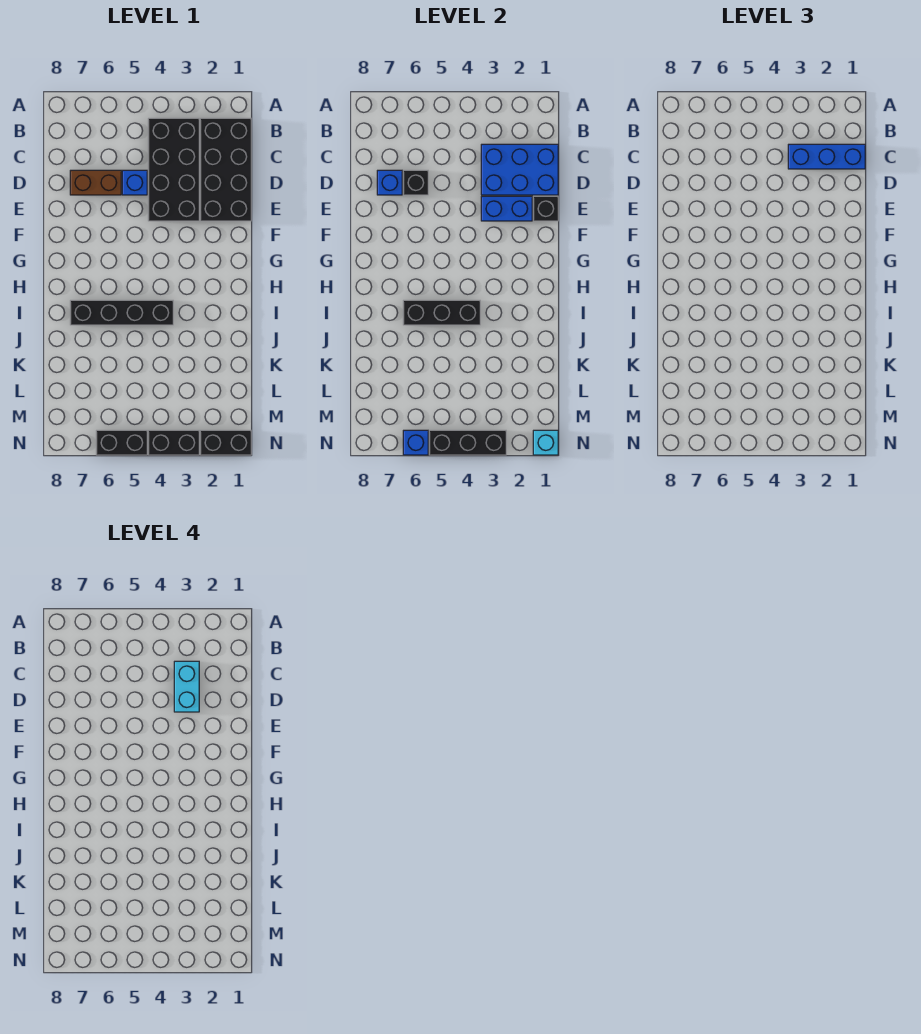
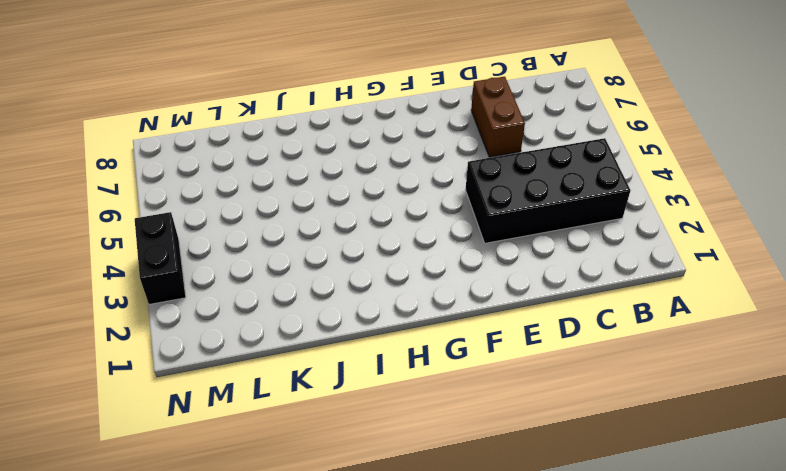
none -> black brick B1:E2 level 1
none -> blue brick D5 level 1
none -> black brick I4:I7 level 1

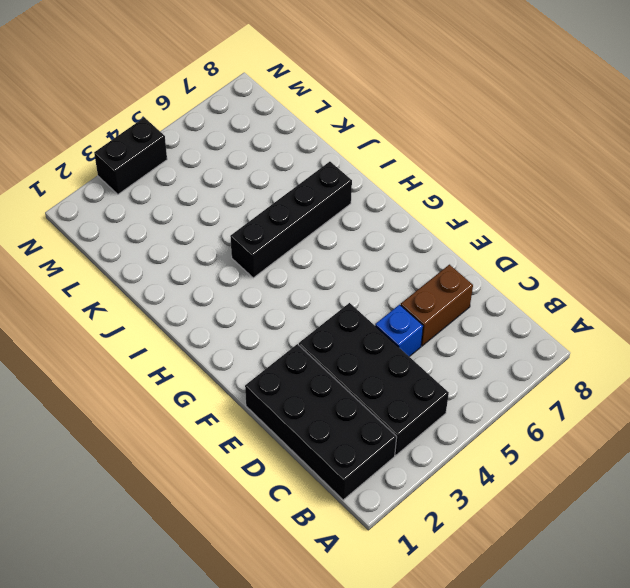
none -> black brick N1:N2 level 1
none -> black brick N5:N6 level 1
none -> blue brick C1:D3 level 2

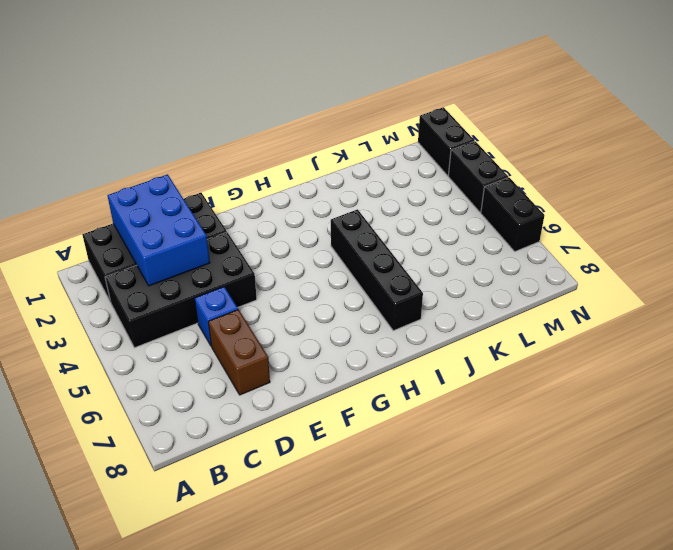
none -> black brick D6 level 2
none -> blue brick D7 level 2
none -> black brick E1 level 2

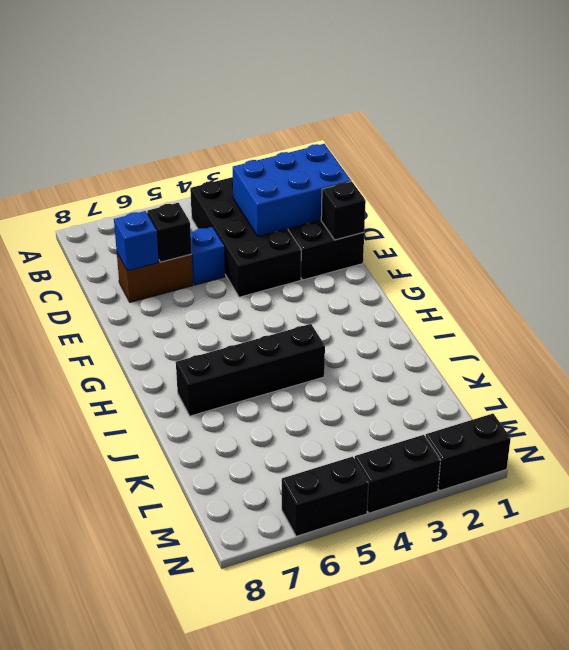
none -> blue brick E2:E3 level 2
none -> black brick I4:I6 level 2
none -> cyan brick N1 level 2

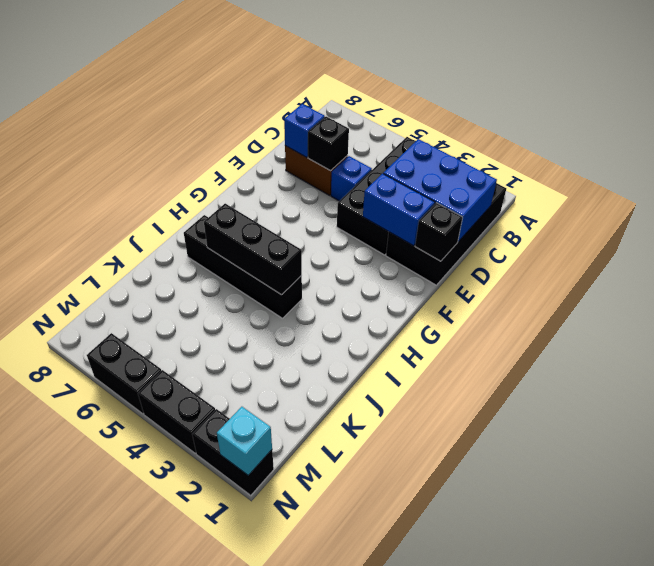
none -> black brick N3:N5 level 2
none -> blue brick N6 level 2
none -> blue brick C1:C3 level 3

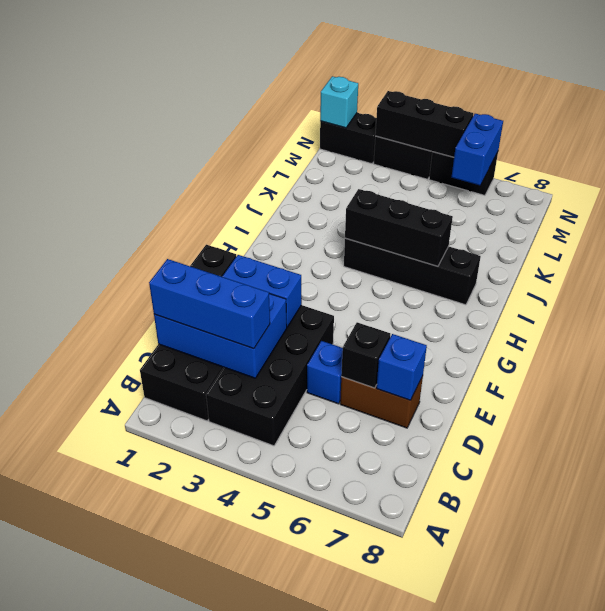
blue brick M6:N6 level 2 -> blue brick N6 level 2
none -> cyan brick C3:D3 level 4

